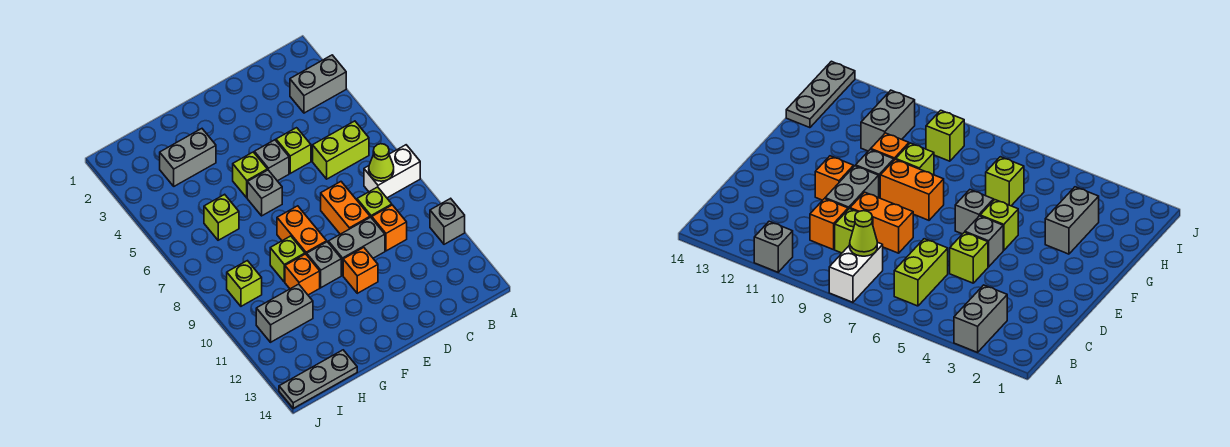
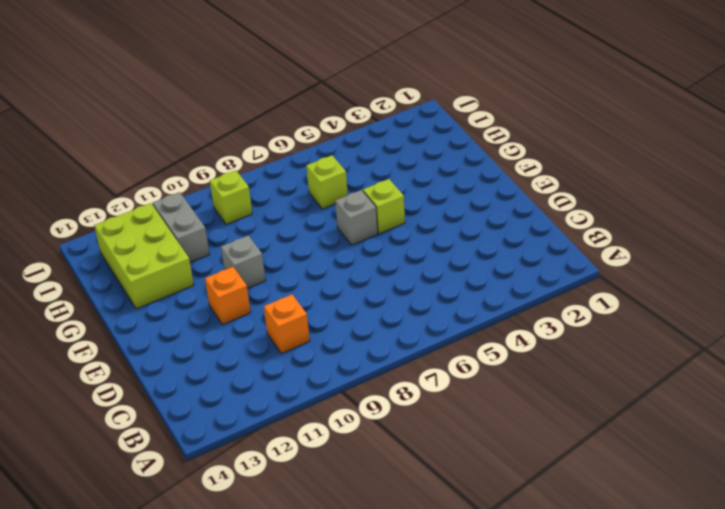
lime brick G12:I13 level 1 -> none
none -> grey brick A3:B3 level 1
none -> white brick A8:B8 level 1
none -> grey brick A11 level 1

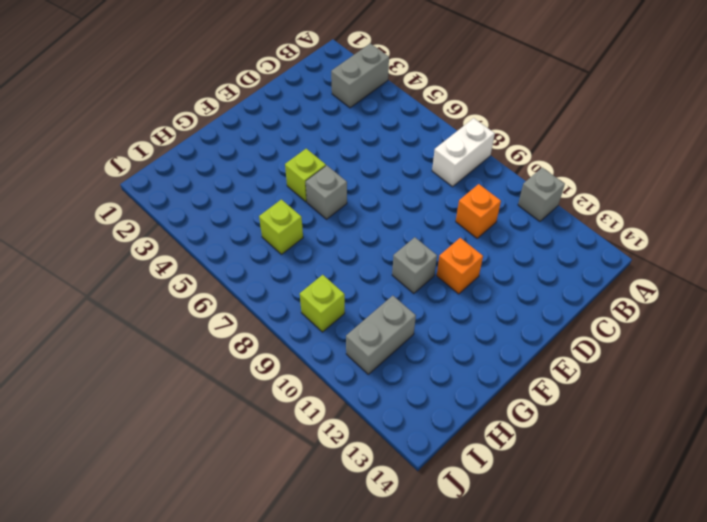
none -> lime brick B6:C6 level 1
none -> lime brick C9 level 1
none -> lime brick D5 level 1

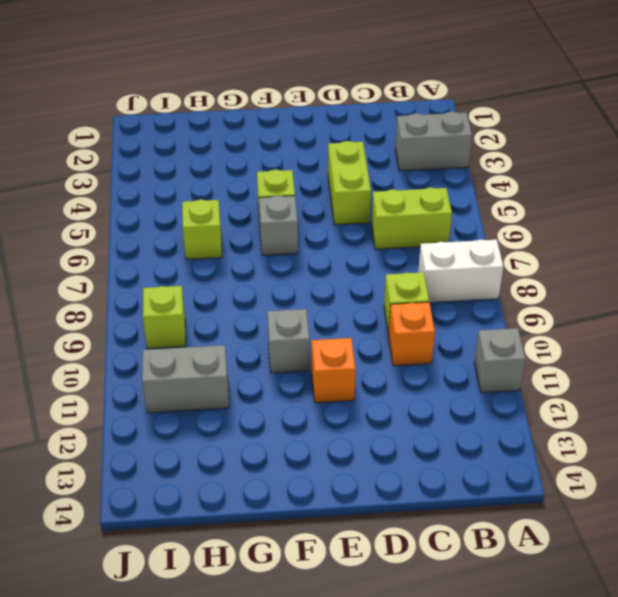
lime brick D4:D5 level 1 -> lime brick D5 level 1
none -> orange brick D8:D9 level 1
none -> grey brick D10:E10 level 1
none -> grey brick E5 level 1

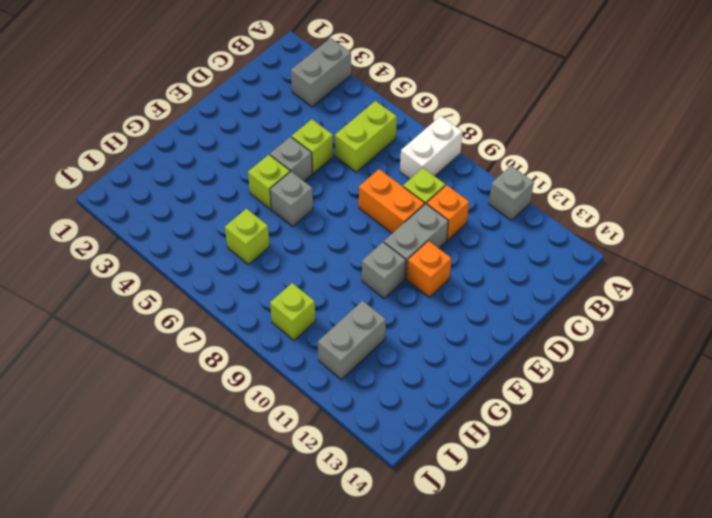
none -> orange brick F8:F9 level 1
none -> grey brick G3:H3 level 1
none -> lime brick G9 level 1

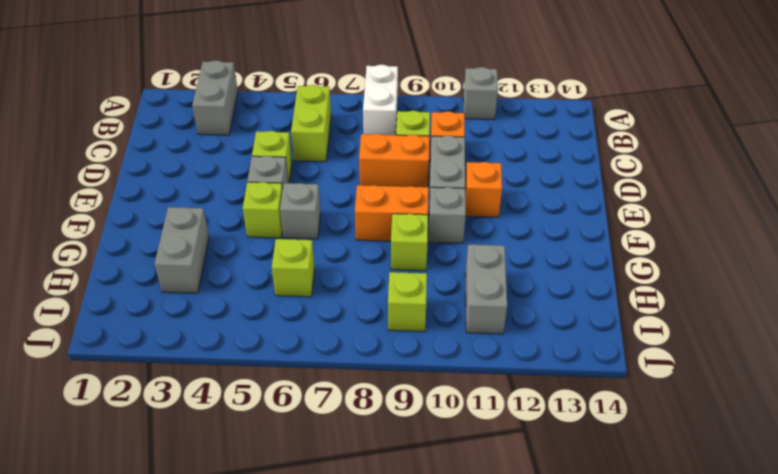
none -> orange brick G10 level 1
none -> grey plate H14:J14 level 1
none -> lime cone B8 level 2

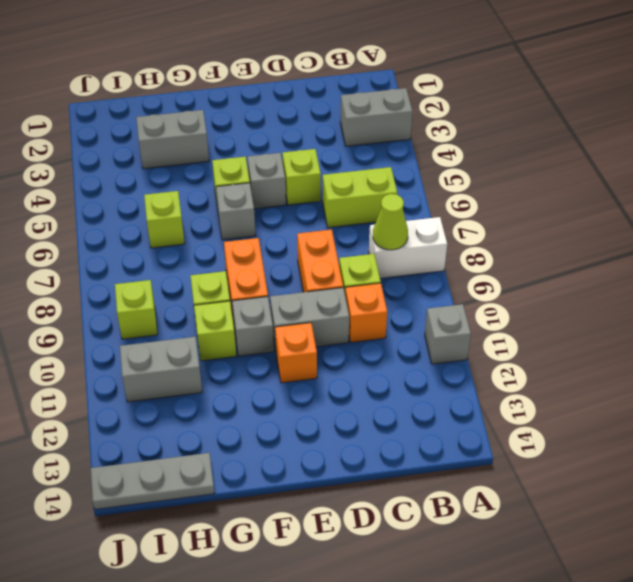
lime brick G10 level 1 -> orange brick G10 level 1

